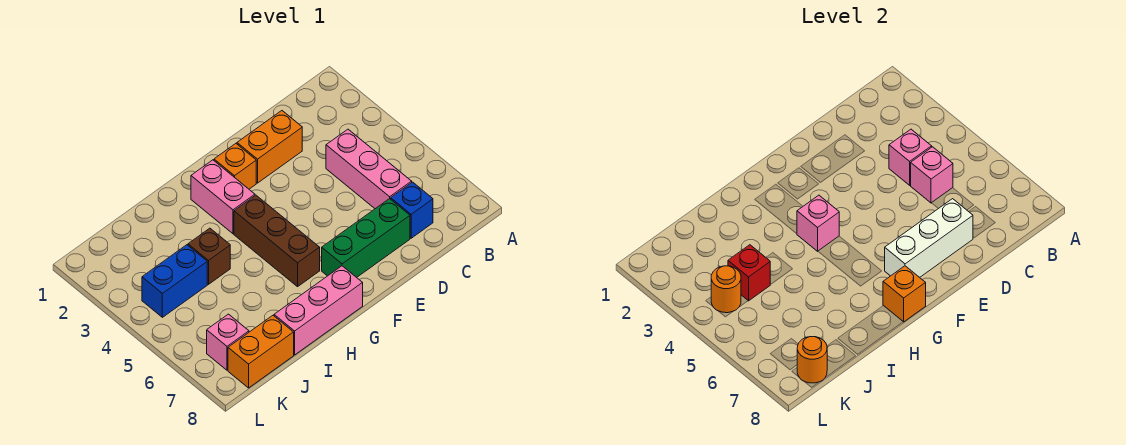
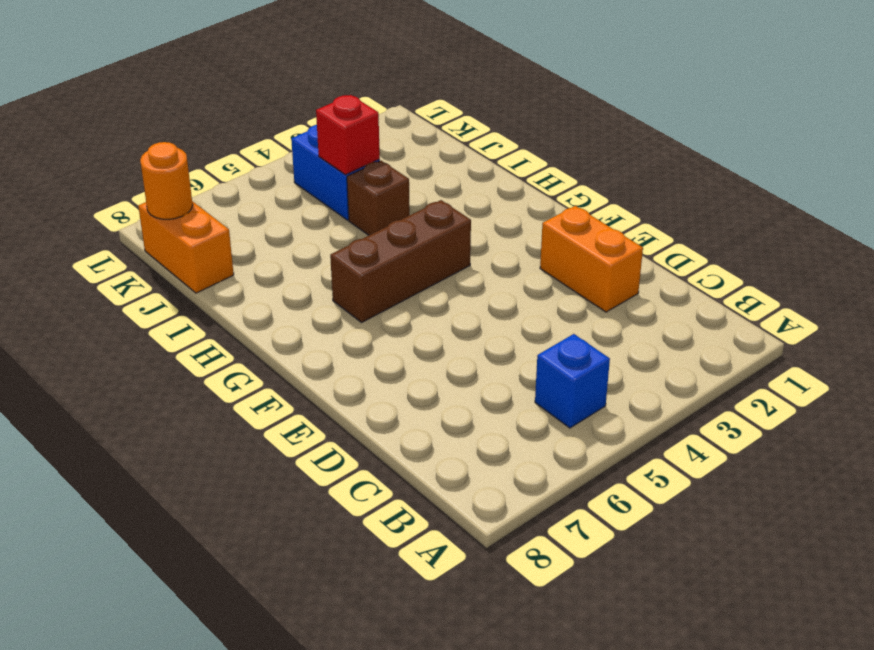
blue brick B5 level 1 -> blue brick C7 level 1
none -> pink brick C4:C6 level 1
none -> green brick D7:F7 level 1
none -> orange brick F2 level 1

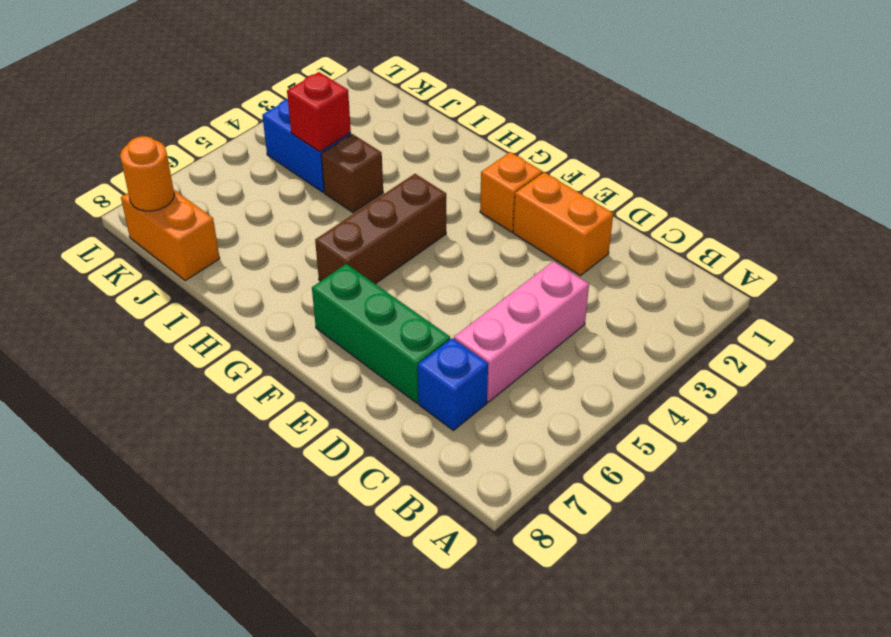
none -> pink brick G2:G3 level 1
none -> pink brick G8:I8 level 1
none -> pink brick K7 level 1

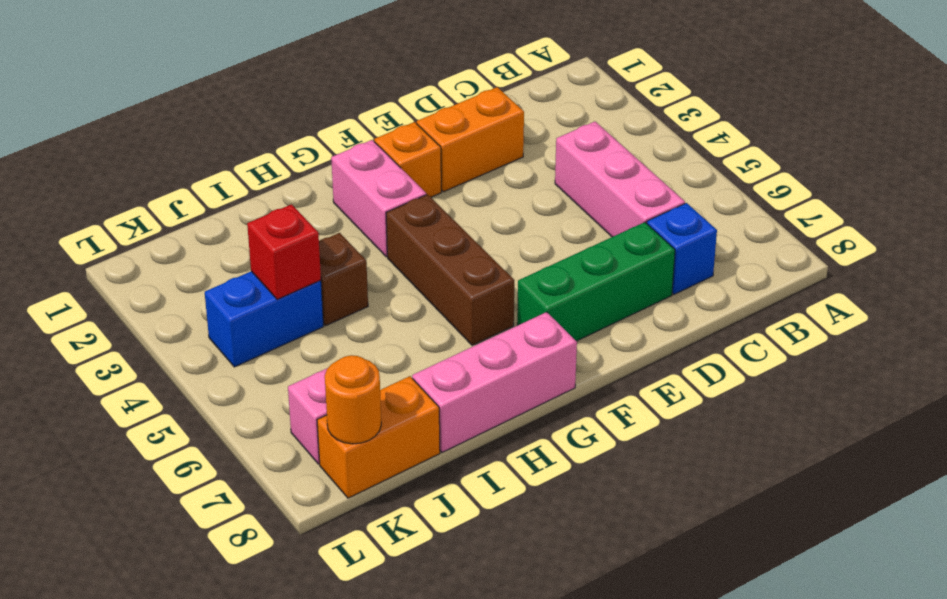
none -> pink brick C4 level 2
none -> pink brick C5 level 2
none -> white brick D7:F7 level 2

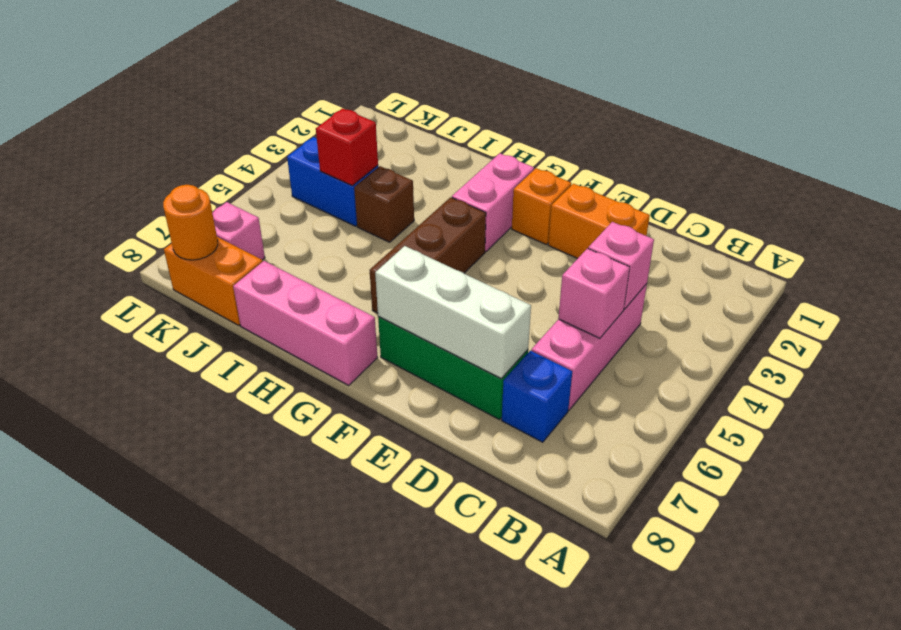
none -> pink brick G4 level 2
none -> orange brick G8 level 2
none -> orange round brick K4 level 2

